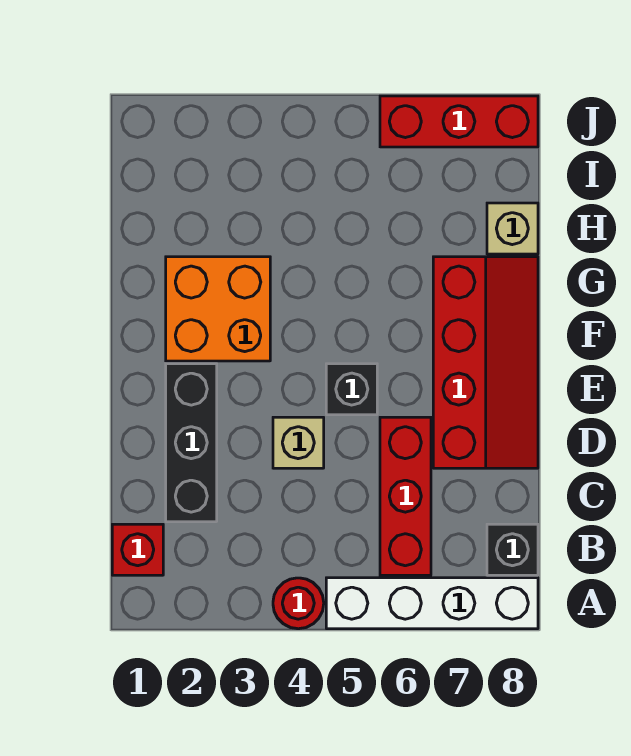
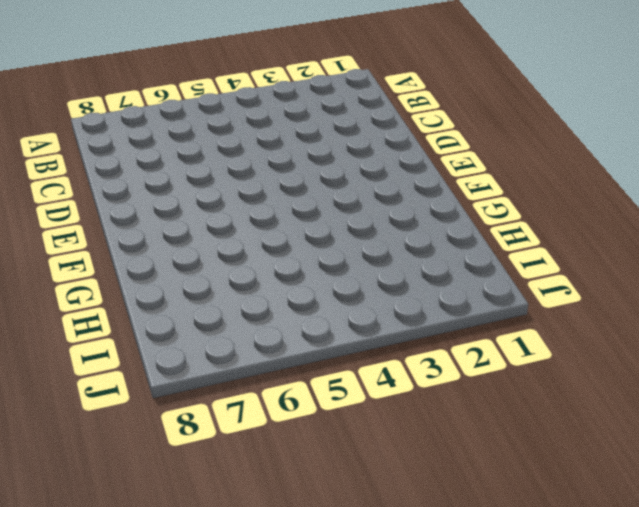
none -> red round brick A4 level 1
none -> white brick A5:A8 level 1
none -> red brick B1 level 1

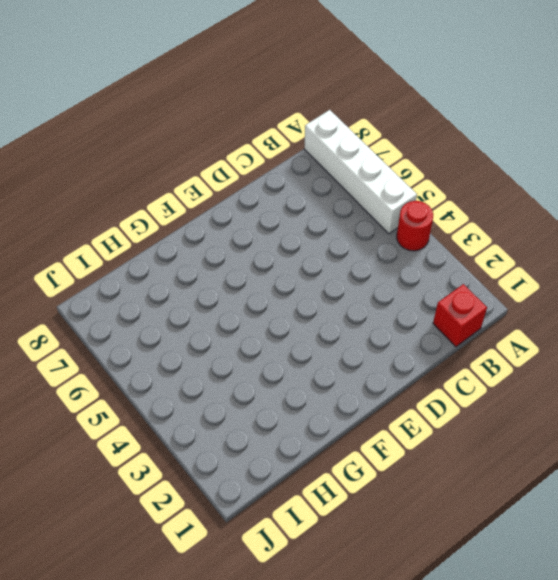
none -> red brick B6:D6 level 1
none -> black brick B8 level 1
none -> black brick C2:E2 level 1

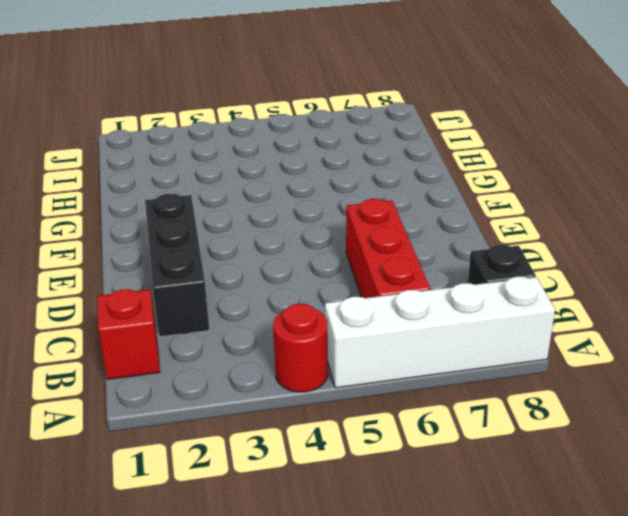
none -> tan brick D4 level 1
none -> red slope D7:G8 level 1 top 7
none -> black brick E5 level 1

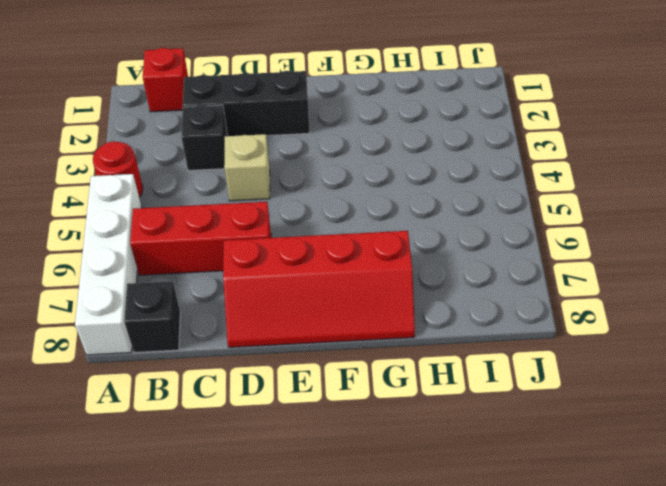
black brick C3 level 1 -> black brick E5 level 1
none -> orange brick F2:G3 level 1
none -> tan brick H8 level 1
none -> red brick J6:J8 level 1

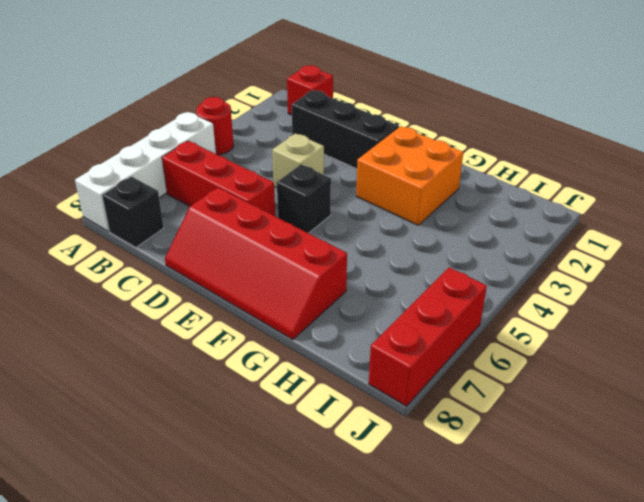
none -> tan brick H8 level 1

